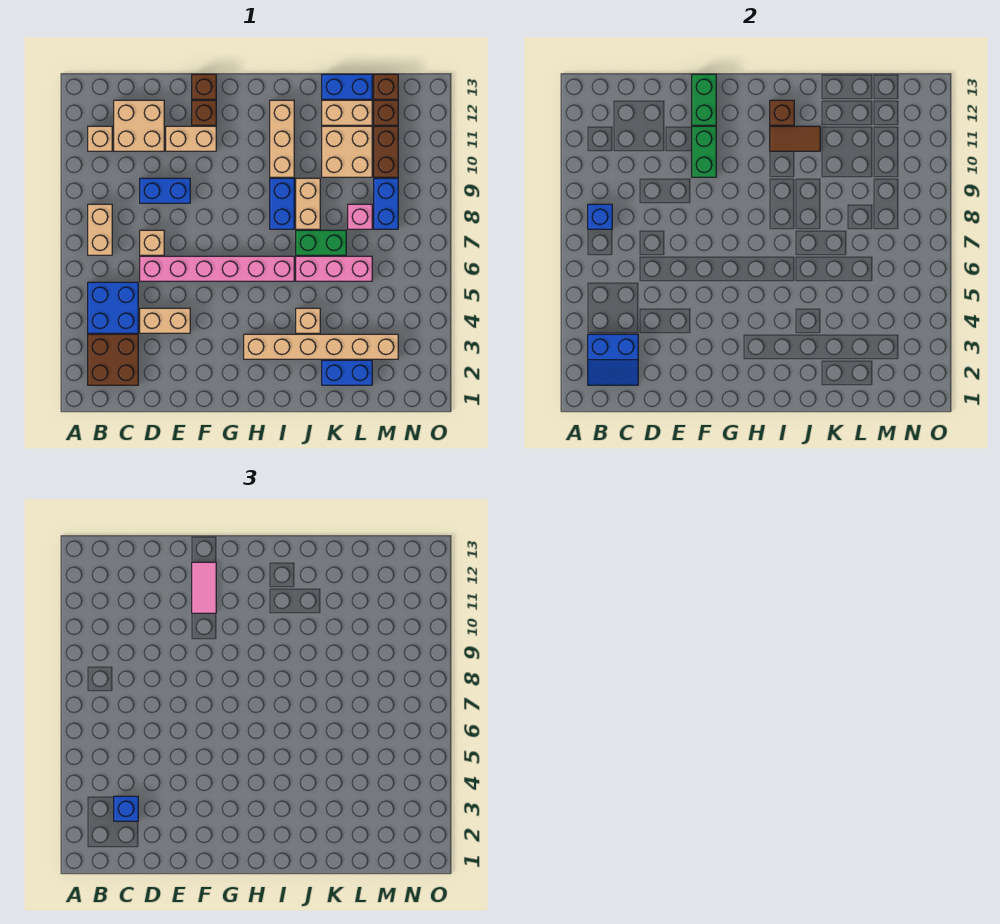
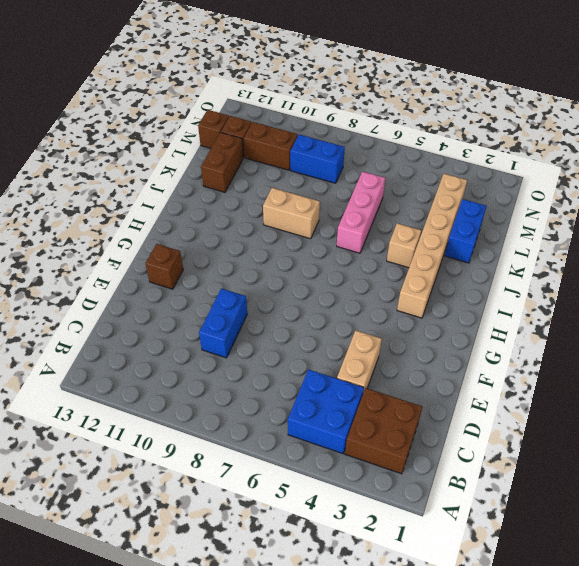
brown brick K12:L12 level 1 -> tan brick K12:L12 level 1
none -> tan brick B7:B8 level 1
none -> tan brick B11 level 1
none -> tan brick C11:D12 level 1
none -> pink brick D6:I6 level 1

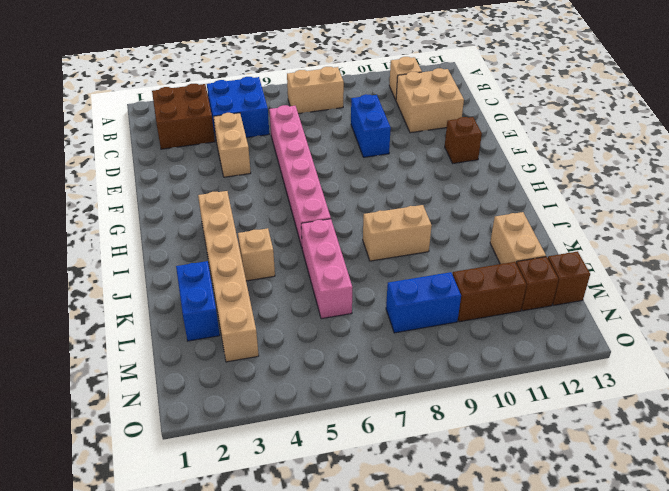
none -> tan brick D7 level 1
none -> tan brick E11:F11 level 1
none -> brown brick F13 level 1
none -> blue brick I8:I9 level 1

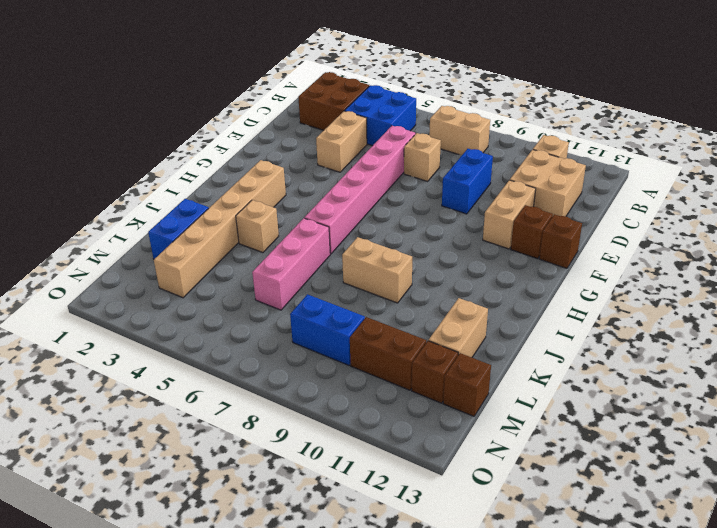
none -> blue brick I8:I9 level 1
none -> tan brick I10:I12 level 1
none -> green brick J7:K7 level 1
none -> tan brick K10:L11 level 1

